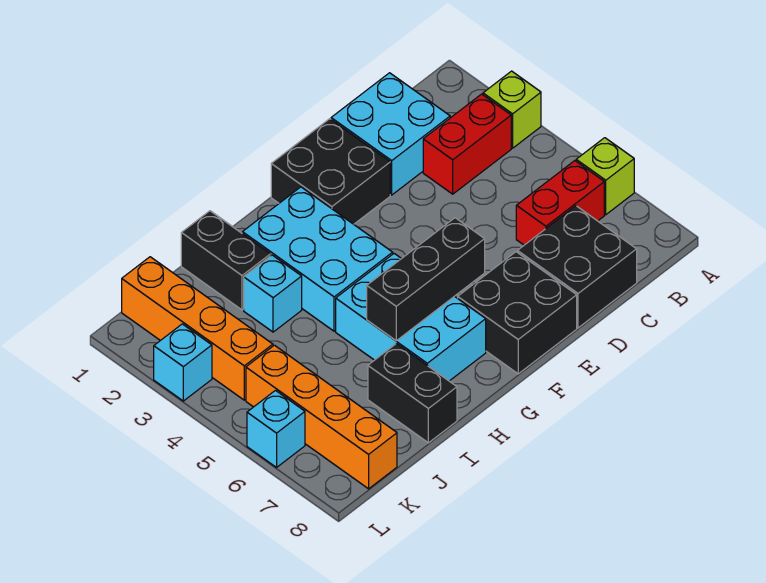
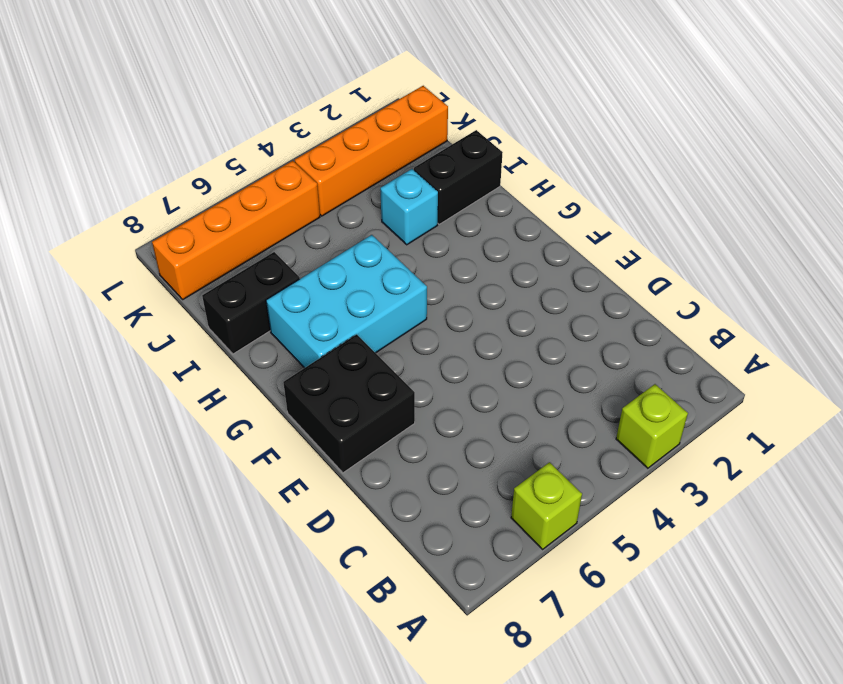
none -> red brick B3:C3 level 1
none -> red brick B6:C6 level 1
none -> cyan brick C1:D2 level 1

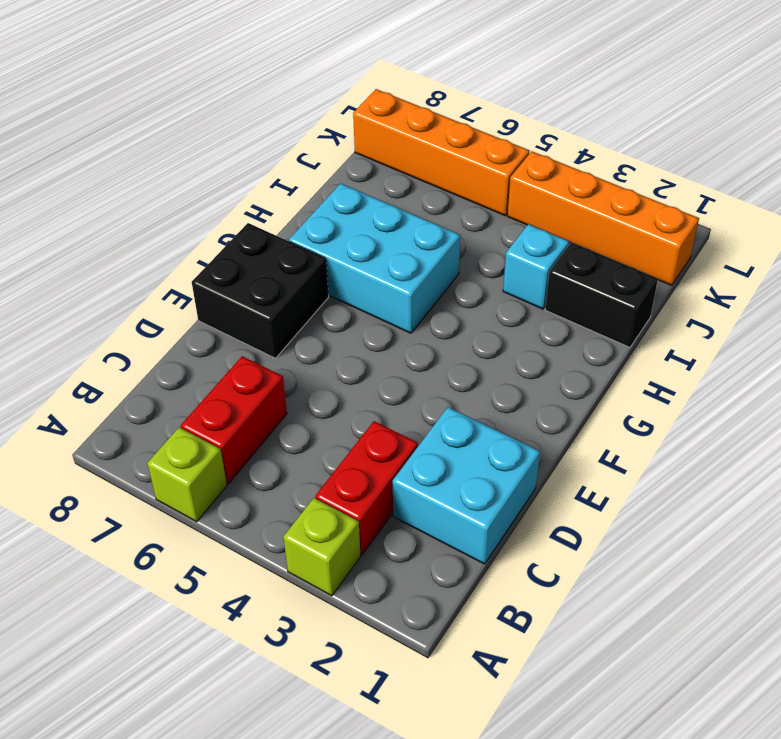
none -> black brick C7:D8 level 1
none -> black brick E1:F2 level 1
none -> cyan brick G2:H4 level 1

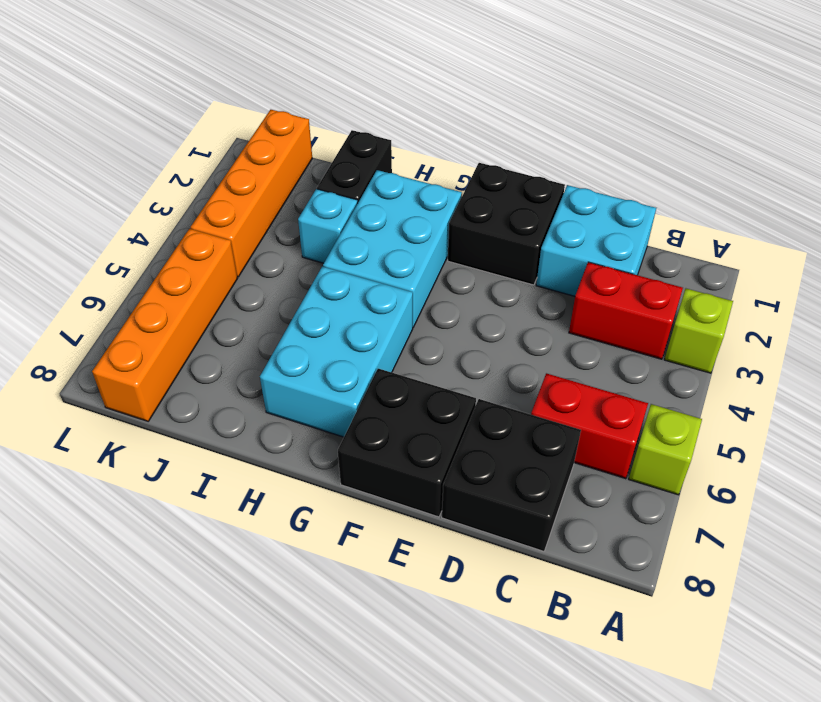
none -> black brick I7:I8 level 1
none -> cyan brick L3 level 1
none -> cyan brick L6 level 1

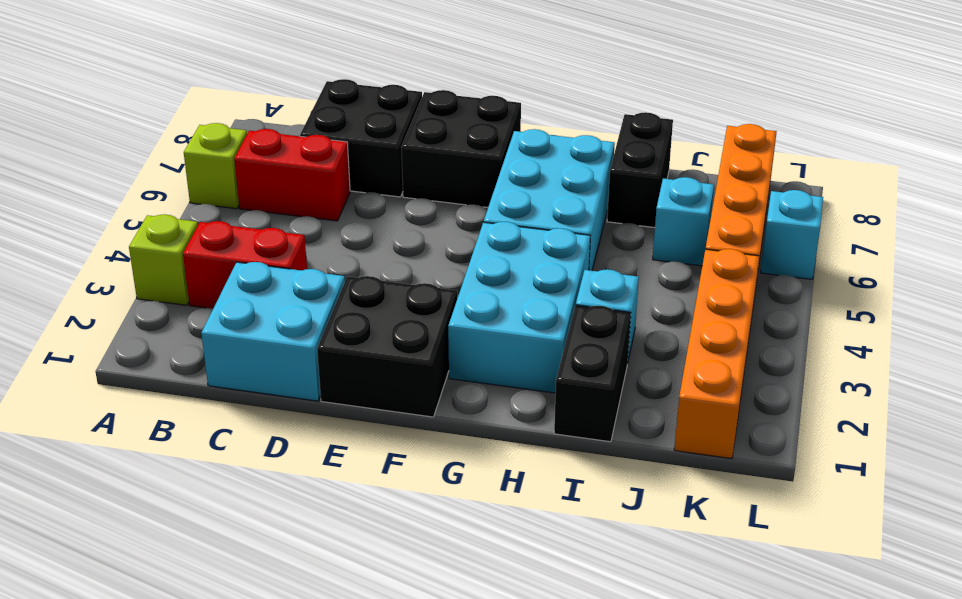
cyan brick J6 level 1 -> cyan brick L3 level 1
none -> black brick F6:H6 level 2

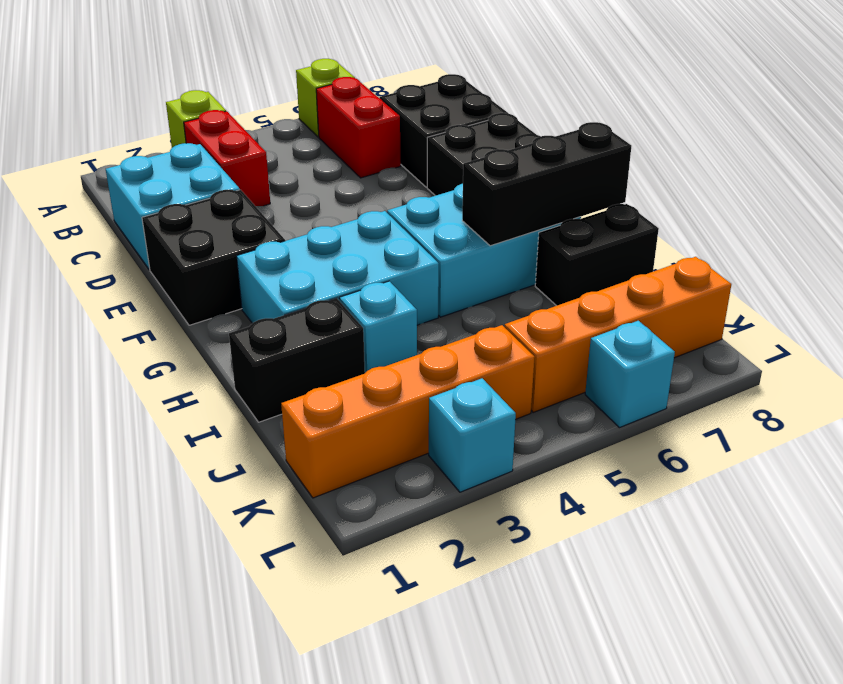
black brick H6:H8 level 2 -> black brick F6:H6 level 2

